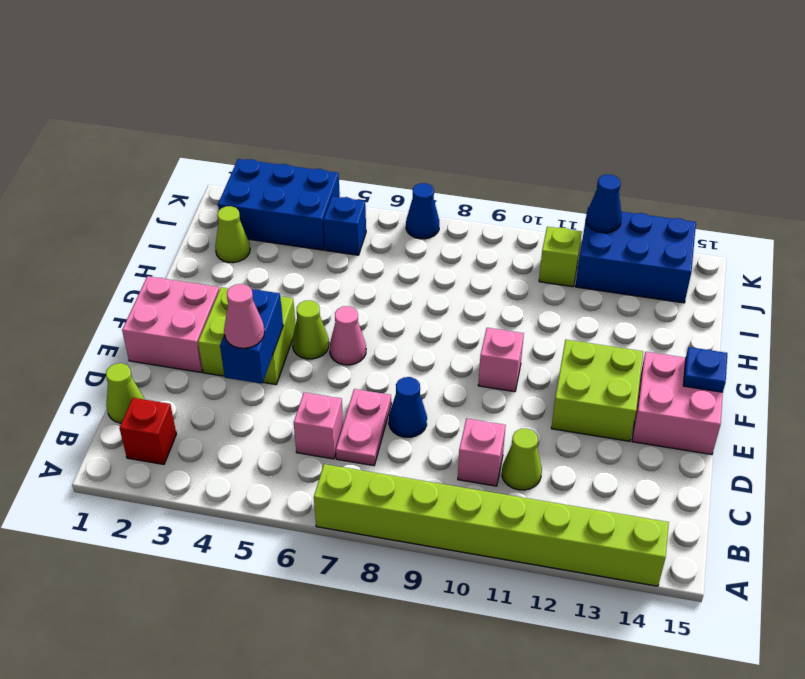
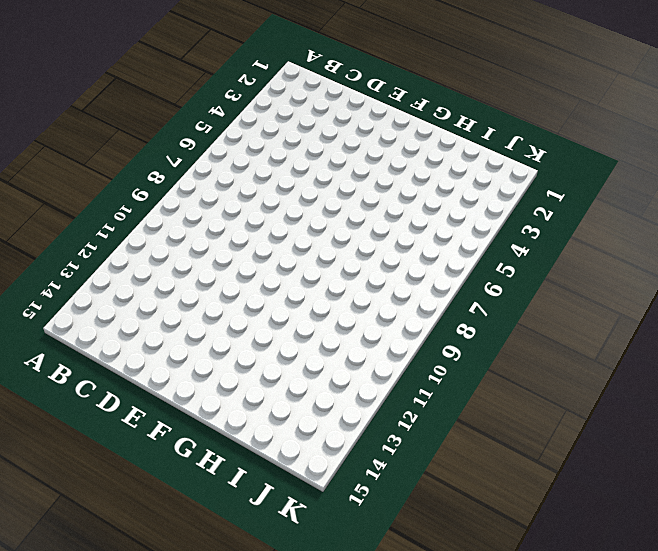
none -> lime brick A7:A14 level 1
none -> red brick B2 level 1
none -> lime cone C1 level 1

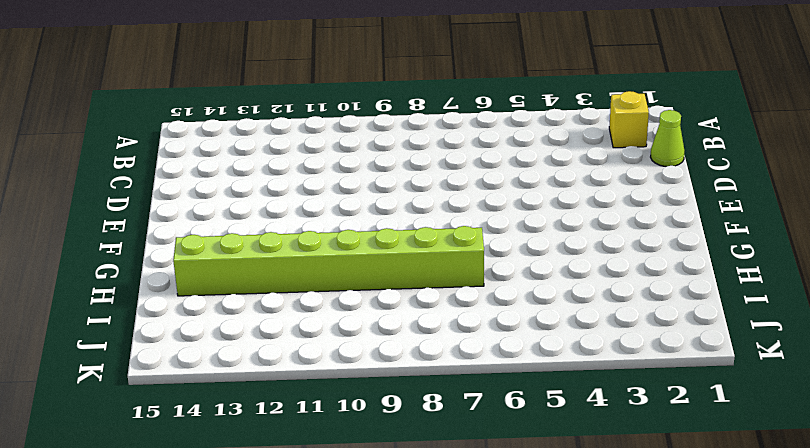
yellow brick B2 level 1 -> red brick B2 level 1
lime brick H7:H14 level 1 -> lime brick A7:A14 level 1
none -> pink brick C6 level 1
none -> pink plate C7:D7 level 1
none -> pink brick C10 level 1

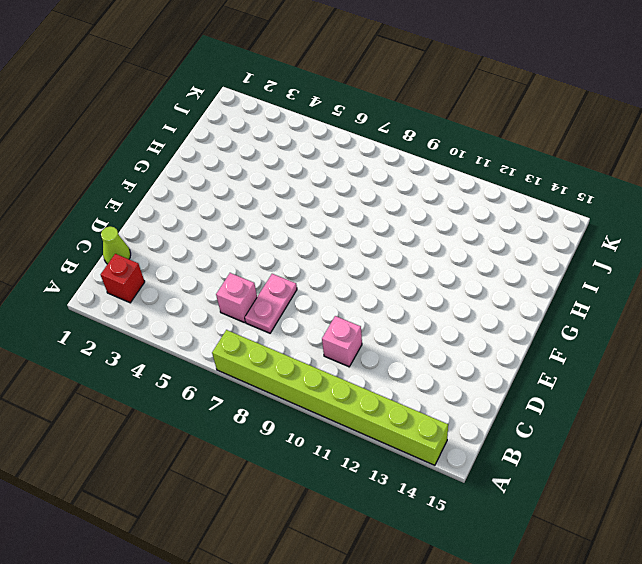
none -> lime cone C11 level 1
none -> blue cone D8 level 1
none -> pink brick E1:F2 level 1

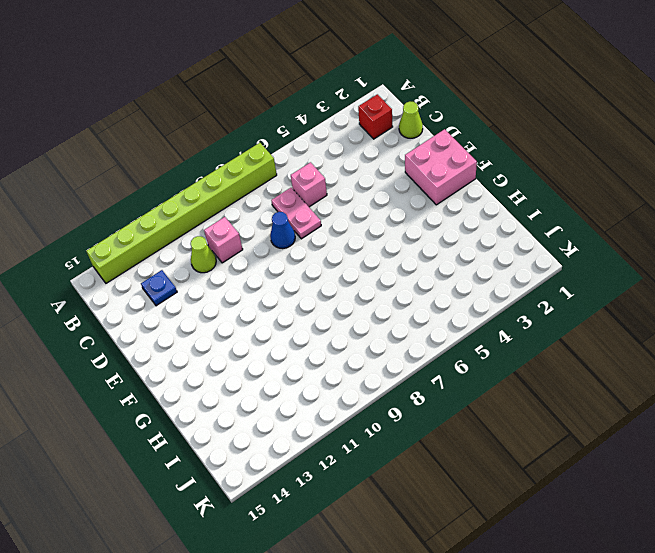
blue plate C13 level 1 -> blue plate F15 level 2
none -> lime brick E3:F4 level 1
none -> lime brick E12:F13 level 1
none -> pink brick E14:F15 level 1

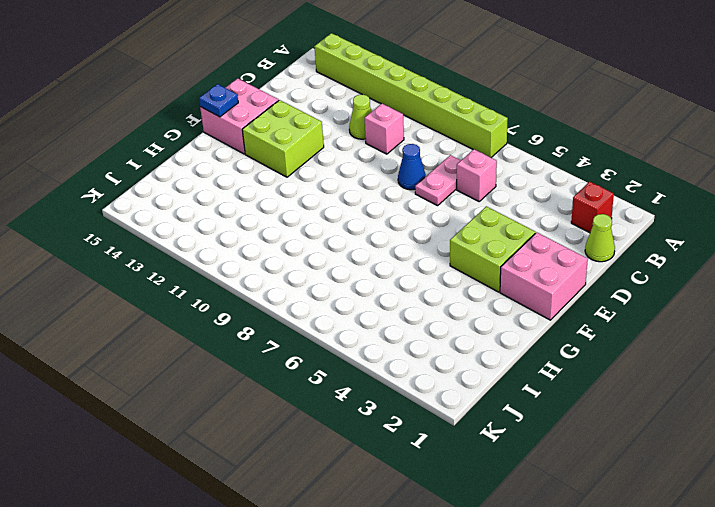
none -> lime cone F5 level 1
none -> pink cone F6 level 1
none -> pink brick F10 level 1

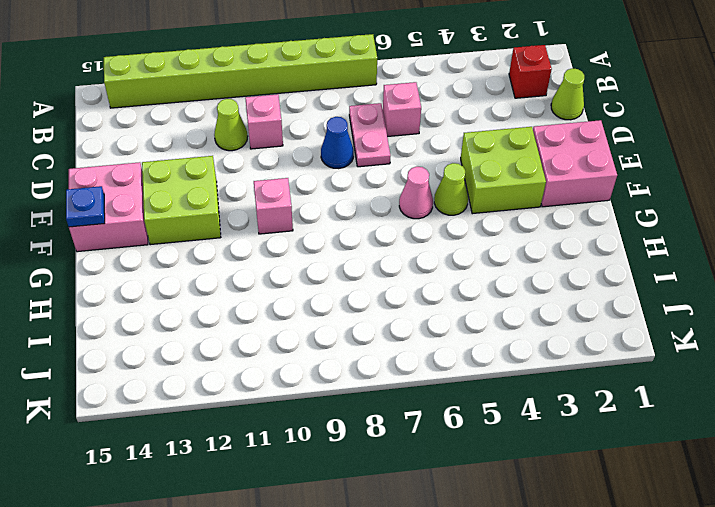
none -> lime cone I2 level 1
none -> blue brick J2:K4 level 1
none -> blue brick J5 level 1

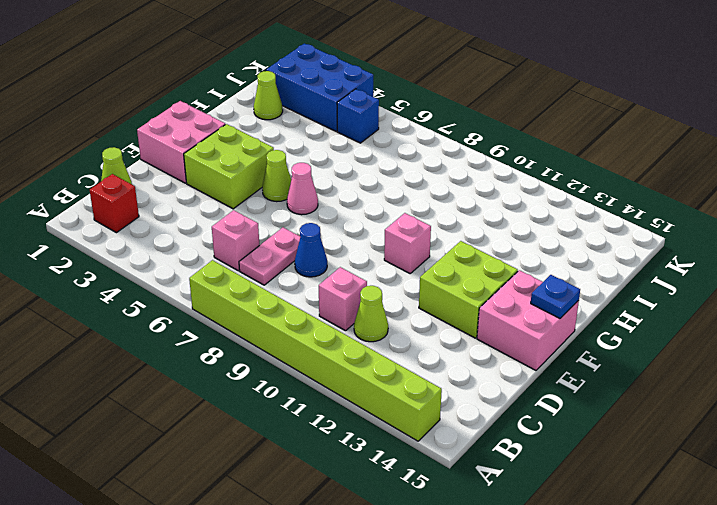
none -> lime brick J11 level 1
none -> blue brick J12:K14 level 1
none -> blue cone K7 level 1

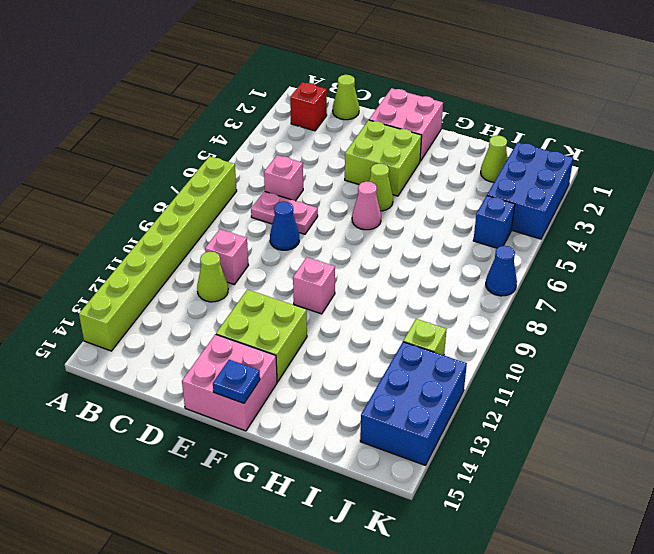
none -> blue brick D4:E4 level 2
none -> blue cone K12 level 2
none -> pink cone D4 level 3

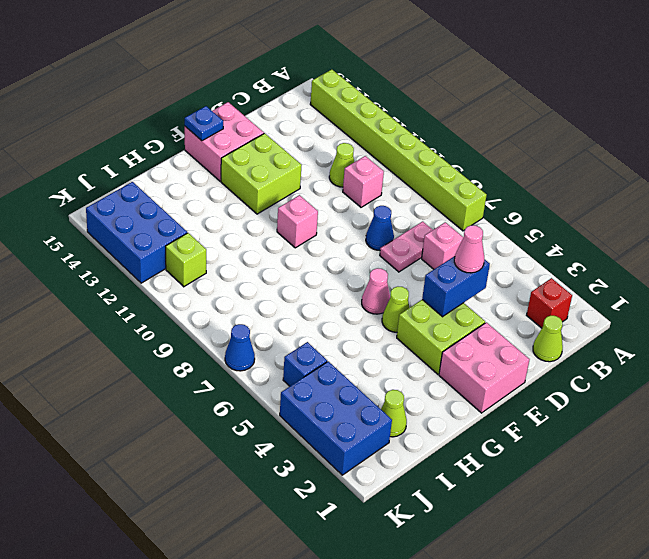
none -> blue cone K12 level 2

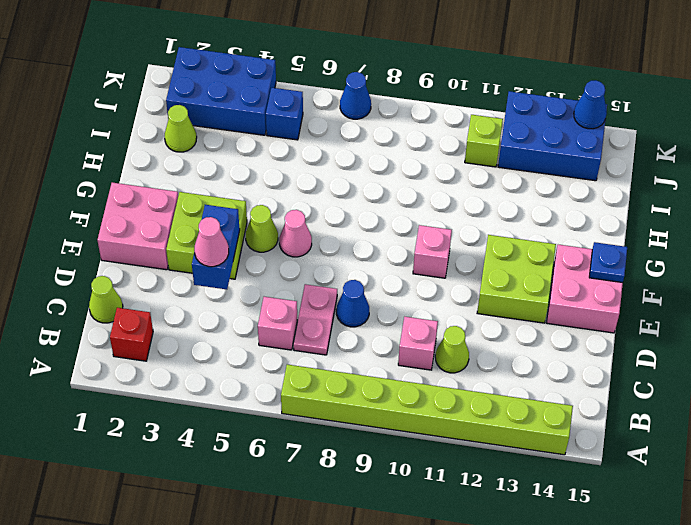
blue cone K14 level 2 -> blue cone K12 level 2

